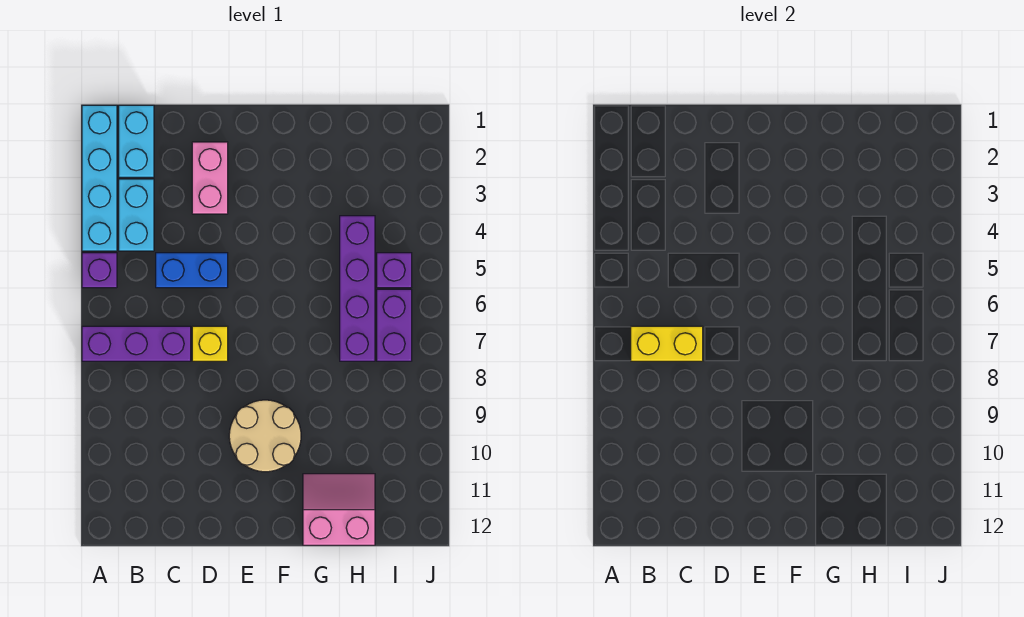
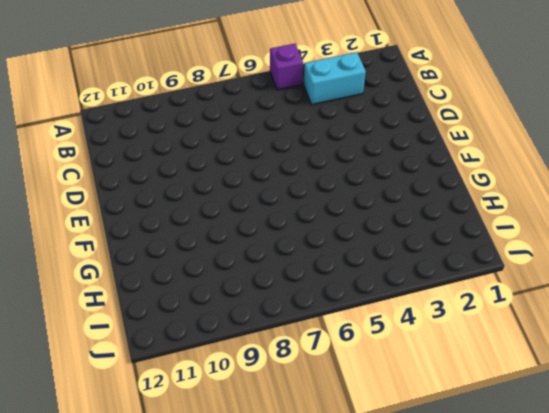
none -> cyan brick A1:A4 level 1
none -> purple brick A7:C7 level 1
none -> cyan brick B1:B2 level 1

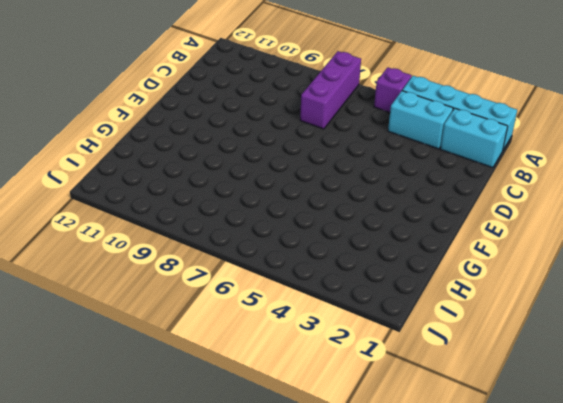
none -> blue brick C5:D5 level 1
none -> pink brick D2:D3 level 1
none -> yellow brick D7 level 1

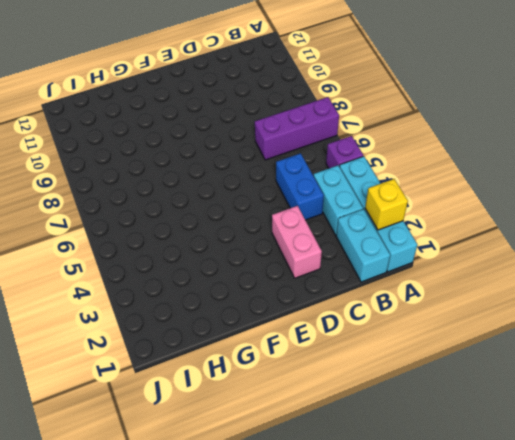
yellow brick A2 level 2 -> yellow brick D7 level 1
blue brick C4:C5 level 1 -> blue brick C5:D5 level 1
none -> tan round brick E9:F10 level 1
none -> pink slope G11:H12 level 1 top 12
none -> purple brick H4:H7 level 1

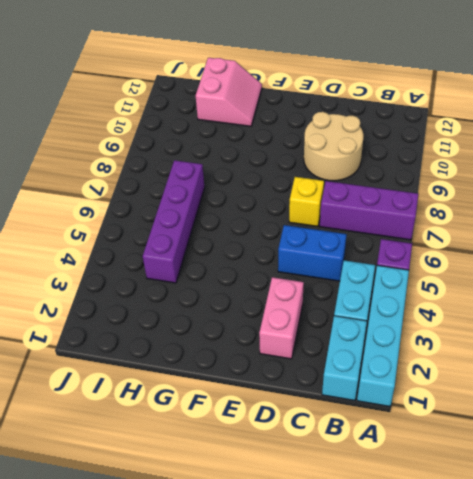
tan round brick C9:D10 level 1 -> tan round brick E9:F10 level 1
pink slope G11:H12 level 1 top H -> pink slope G11:H12 level 1 top 12
none -> purple brick I5 level 1
none -> purple brick I6:I7 level 1
none -> yellow brick B7:C7 level 2

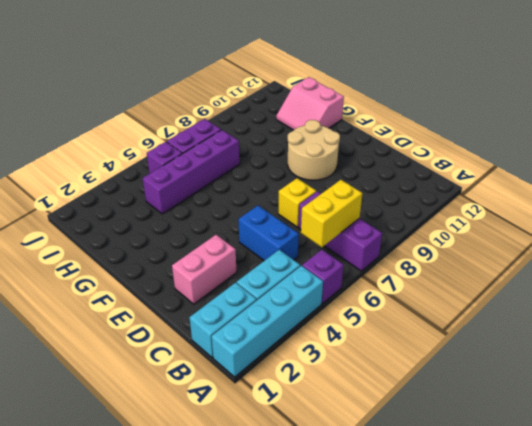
yellow brick B6:B7 level 2 -> yellow brick B7:C7 level 2

